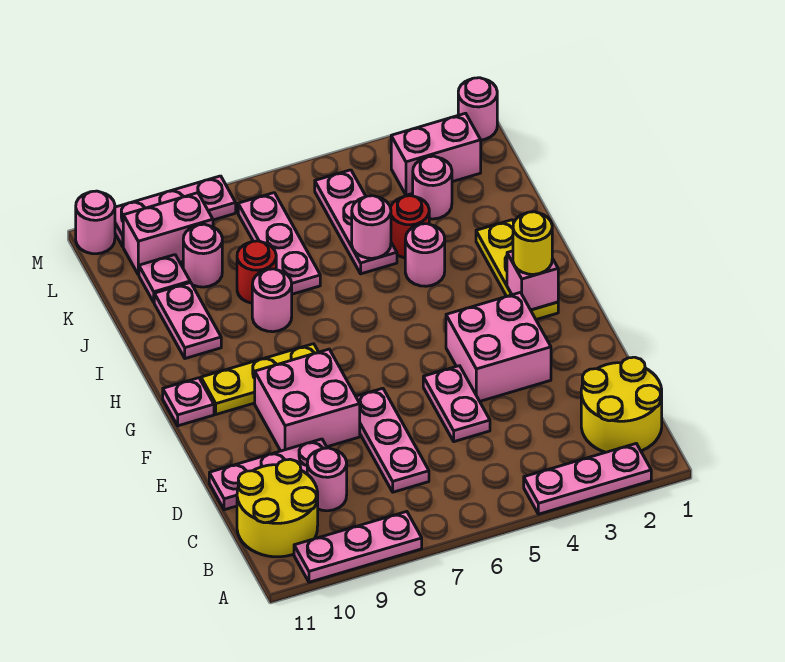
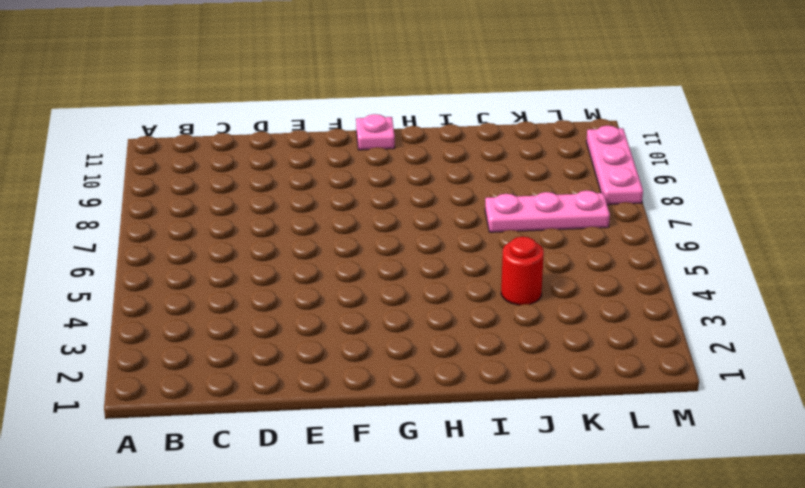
none -> pink plate A2:A4 level 1
none -> pink plate A8:A10 level 1
none -> yellow round brick B1:C2 level 1
none -> yellow round brick B10:C11 level 1

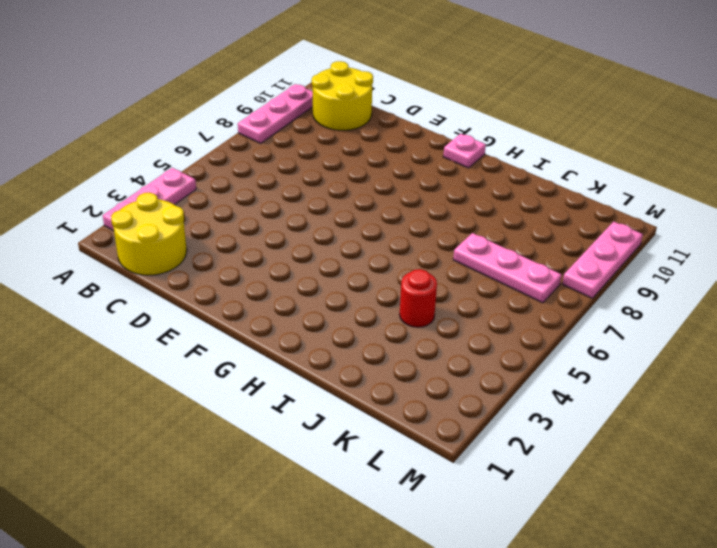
none -> pink plate C7:E7 level 1
none -> pink round brick C9 level 1
none -> pink plate D5:E5 level 1
none -> pink plate D9:D11 level 1

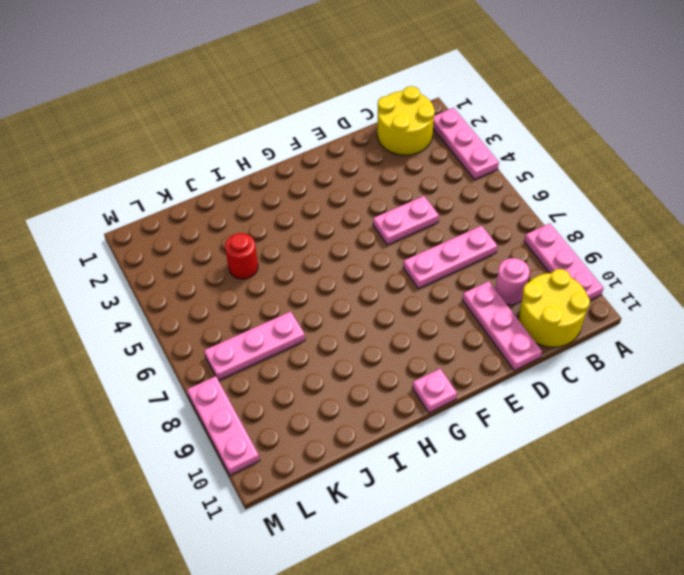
none -> pink brick E3:F4 level 1
none -> pink brick E8:F9 level 1
none -> yellow plate G2:I2 level 1
none -> yellow plate G8:G10 level 1

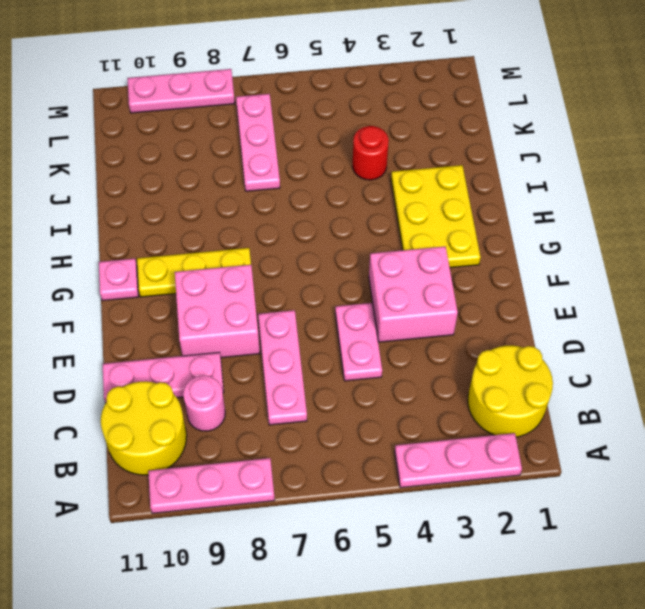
yellow plate G2:I3 level 1 -> yellow plate G2:I2 level 1
none -> pink round brick I4 level 1
none -> pink round brick I8 level 1
none -> pink plate I10:J10 level 1
none -> pink plate J5:L5 level 1

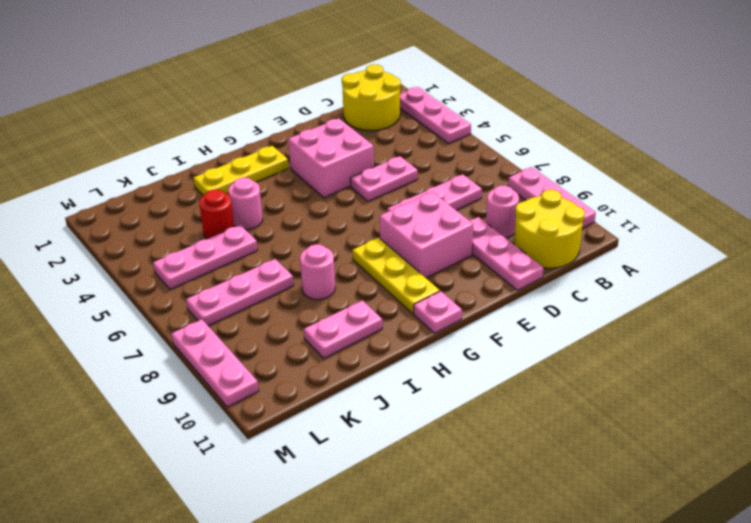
none -> red round brick J8 level 1
none -> pink round brick K3 level 1
none -> pink round brick K9 level 1
none -> pink plate K10 level 1

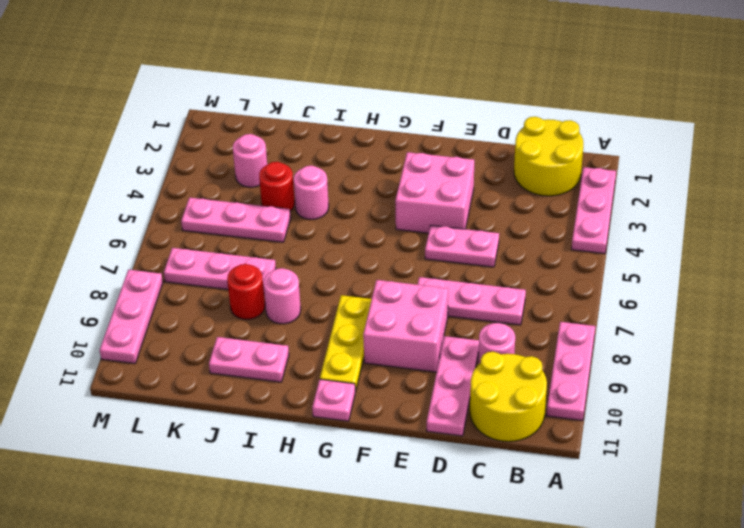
none -> yellow plate G2:I2 level 1
none -> pink round brick K9 level 1
none -> pink plate K10 level 1
none -> pink brick L2:L3 level 1

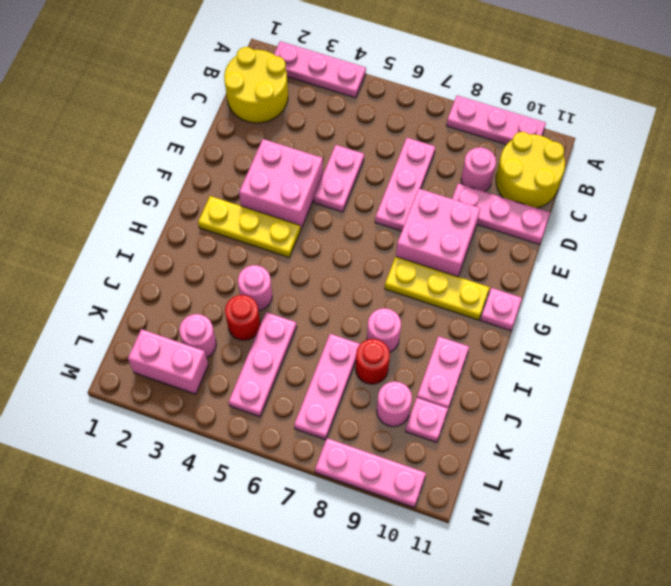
yellow plate G2:G4 level 1 -> yellow plate G2:I2 level 1
none -> pink brick L9:L10 level 1
none -> pink round brick M1 level 1
none -> pink round brick M11 level 1
none -> pink brick G2 level 2

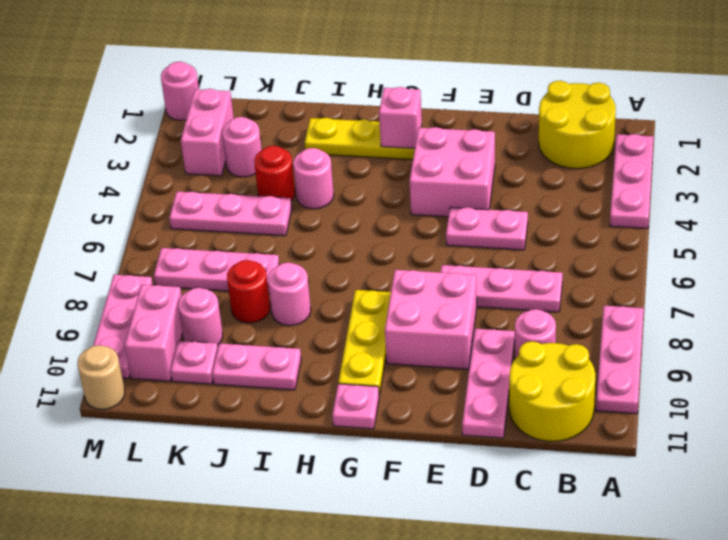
tan round brick M11 level 1 -> pink round brick M11 level 1
none -> pink round brick J5 level 2
none -> yellow round brick G2 level 3

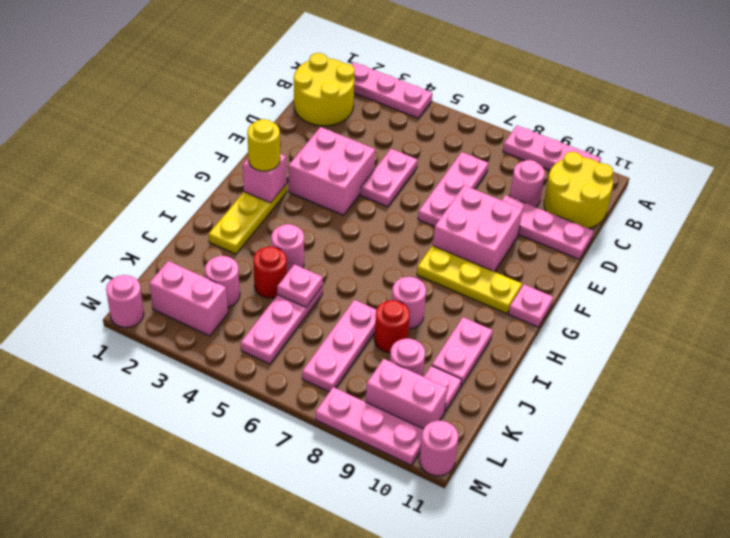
pink plate J5 level 2 -> pink round brick J5 level 2

